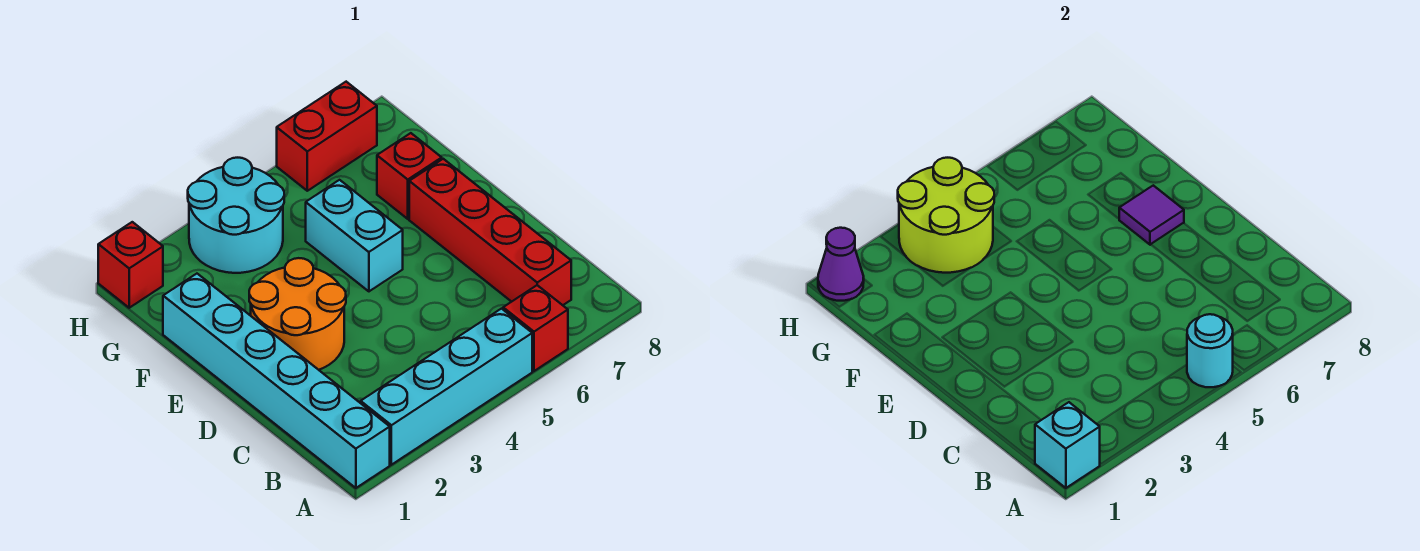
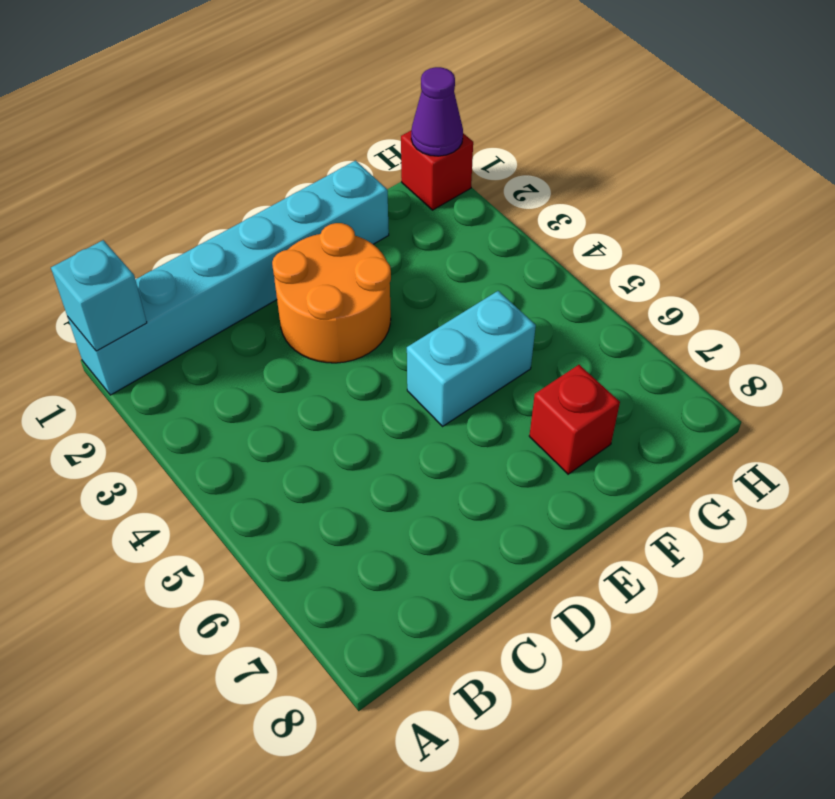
none -> cyan brick A2:A5 level 1
none -> red brick A6 level 1
none -> red brick B7:E7 level 1

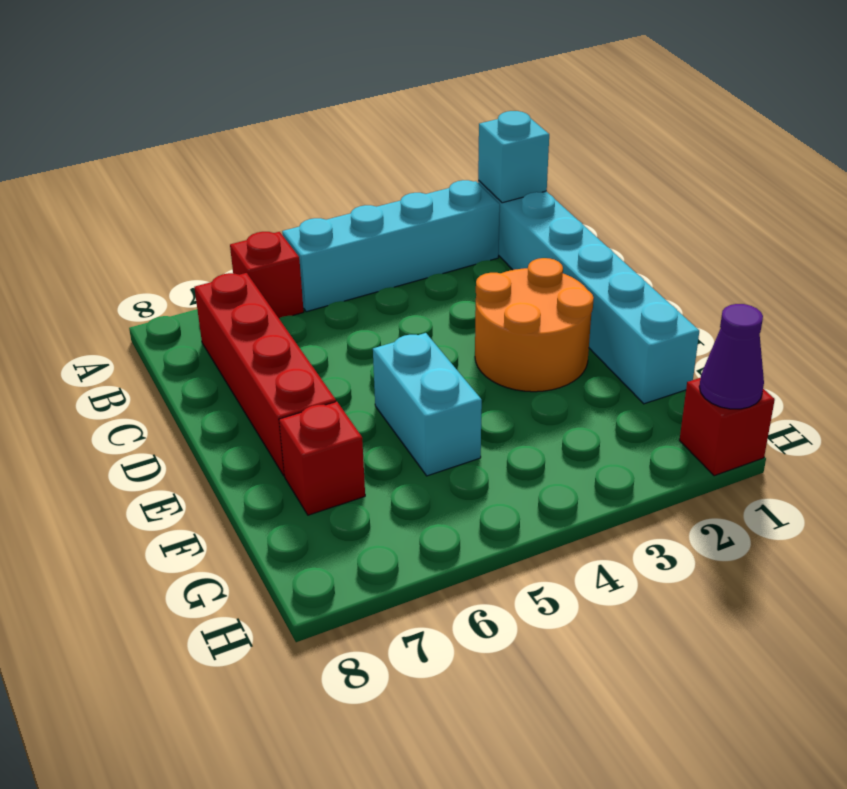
none -> cyan round brick G3:H4 level 1
none -> red brick H6:H7 level 1
none -> cyan round brick A5 level 2

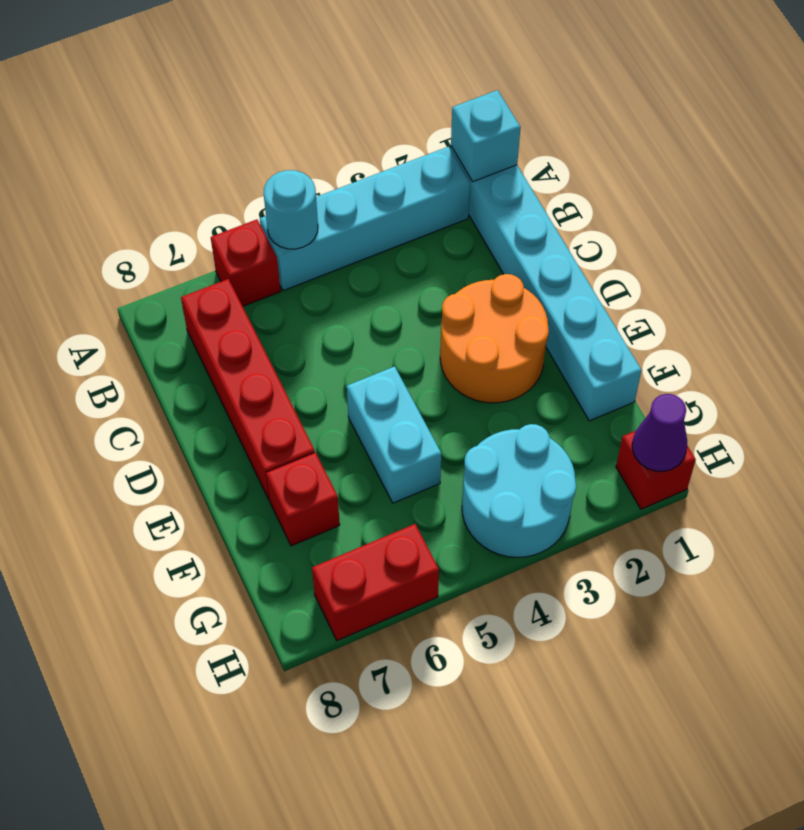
none -> purple tile E7 level 2
none -> lime round brick G3:H4 level 2

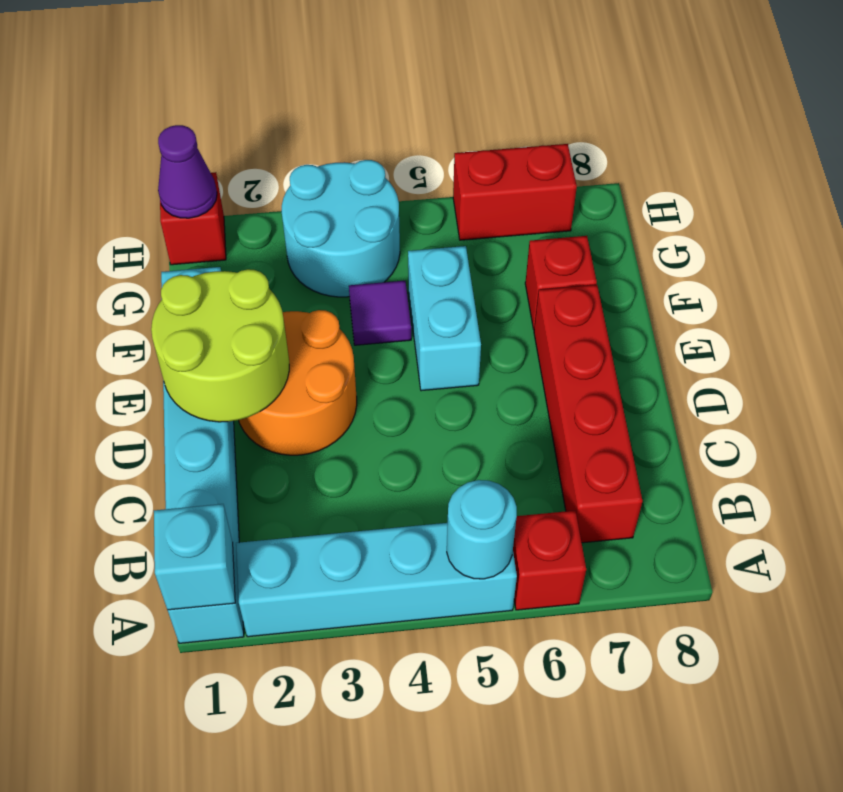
lime round brick D1:E2 level 2 -> lime round brick G3:H4 level 2
purple tile F4 level 1 -> purple tile E7 level 2

